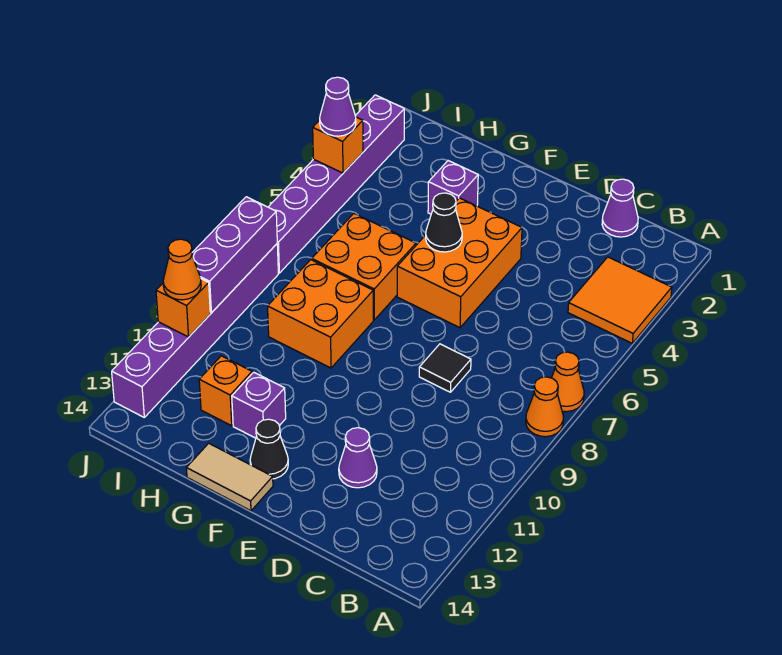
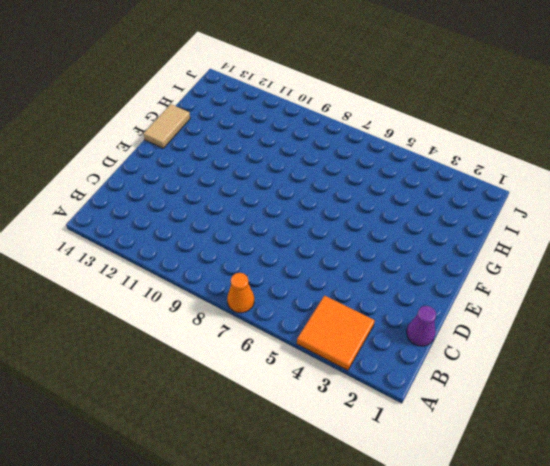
none -> orange cone A8 level 1
none -> black tile D8 level 1
none -> purple cone D12 level 1

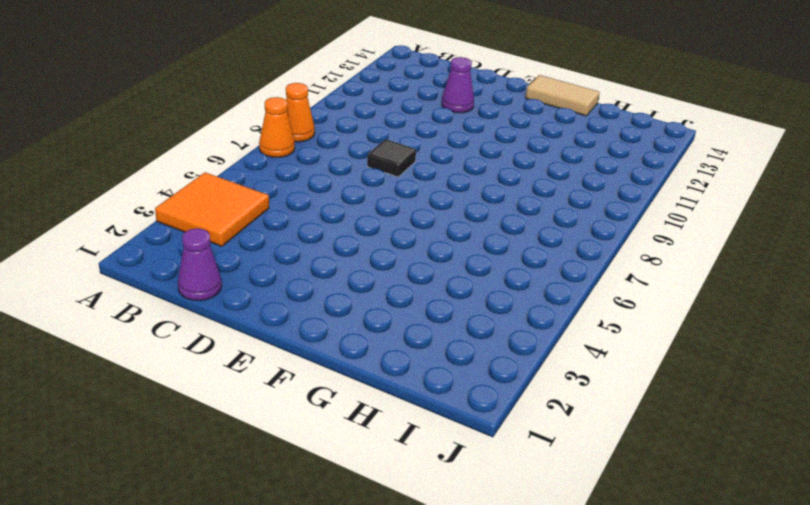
none -> orange brick E4:F6 level 1
none -> black cone F13 level 1
none -> purple brick G3 level 1

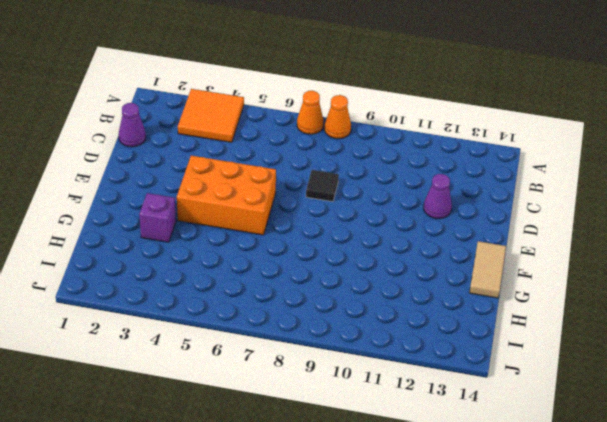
none -> black cone F13 level 1
none -> orange brick G6:H7 level 1
none -> orange brick G8:H9 level 1

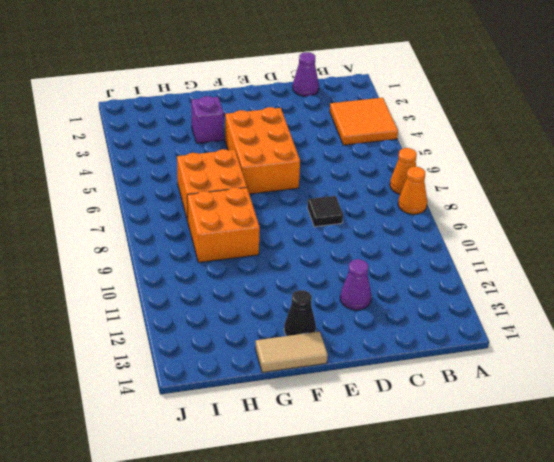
none -> purple brick G12 level 1
none -> orange brick H12 level 1
none -> purple brick J2:J7 level 1

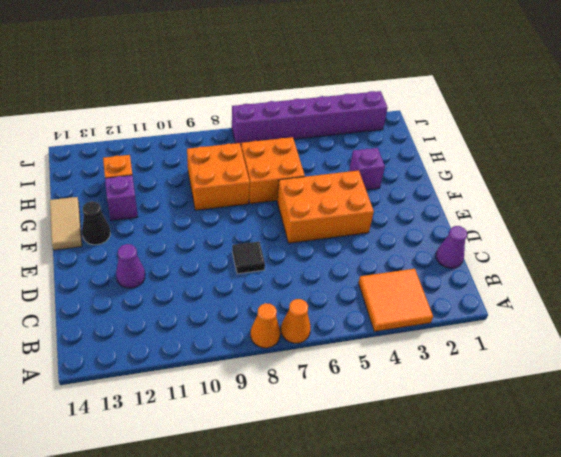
none -> purple brick J8:J13 level 1
none -> black cone F5 level 2
none -> orange brick J4 level 2

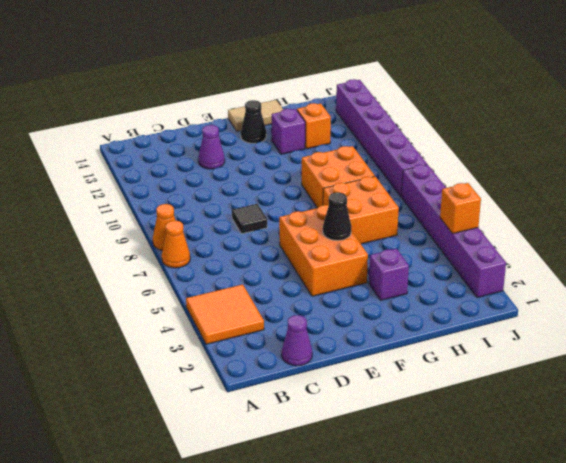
none -> purple brick J8:J10 level 2
none -> orange brick J11 level 2
none -> purple cone J4 level 3

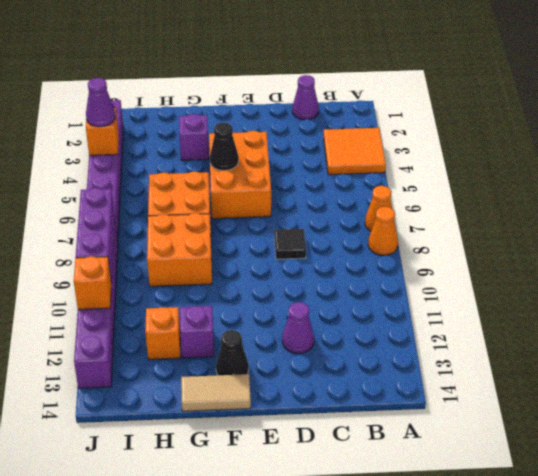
none -> orange cone J11 level 3

